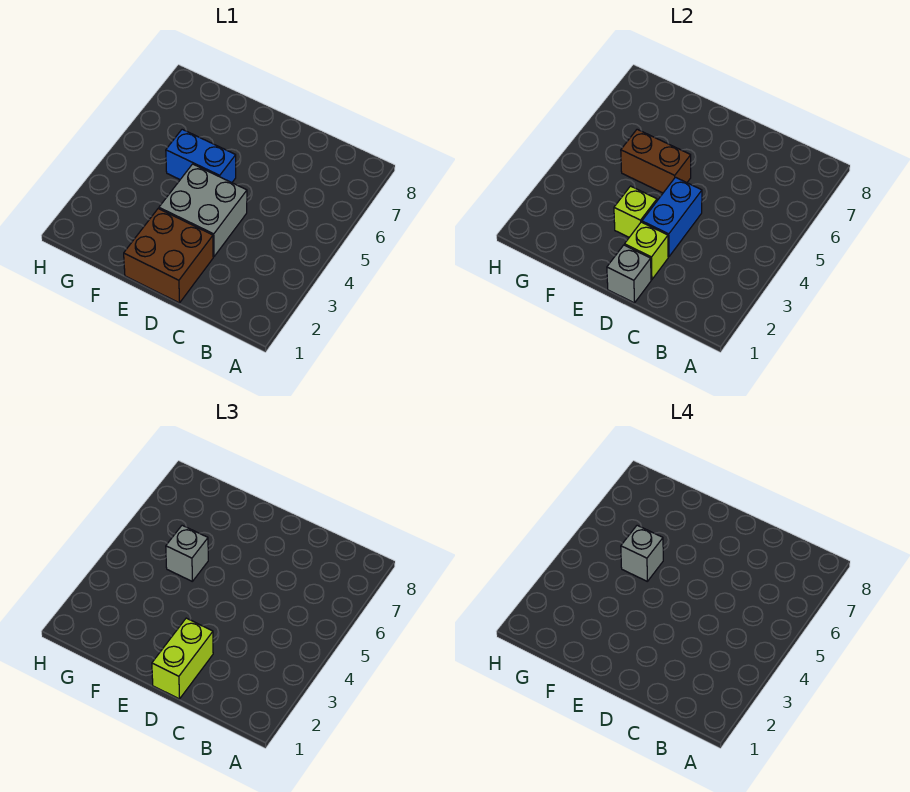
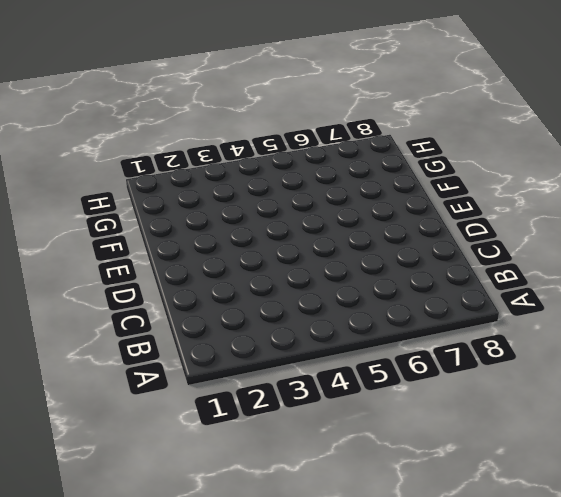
none -> brown brick D1:E2 level 1
none -> grey brick D3:E4 level 1

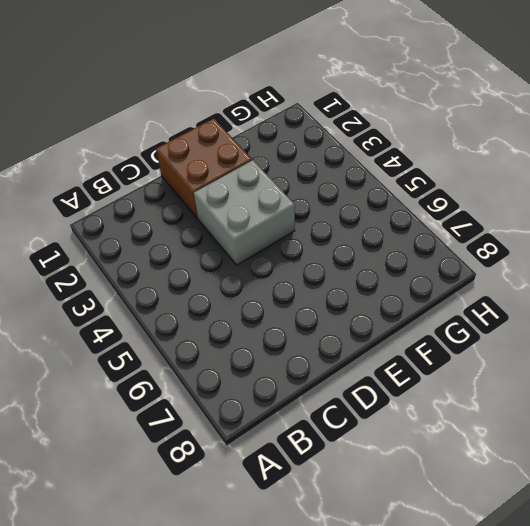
none -> blue brick E5:F5 level 1
none -> grey brick D1 level 2

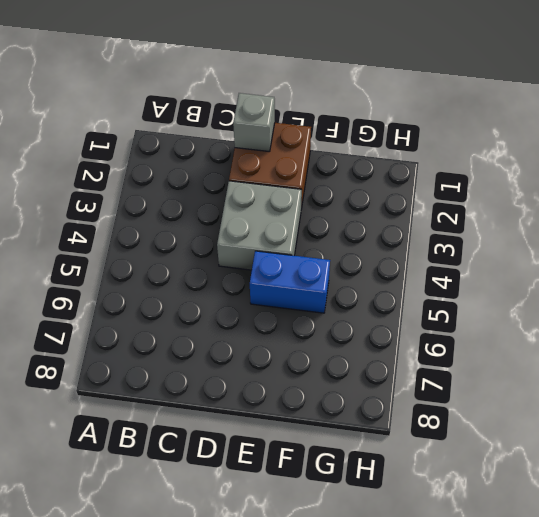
none -> lime brick D2 level 2
none -> blue brick D3:D4 level 2

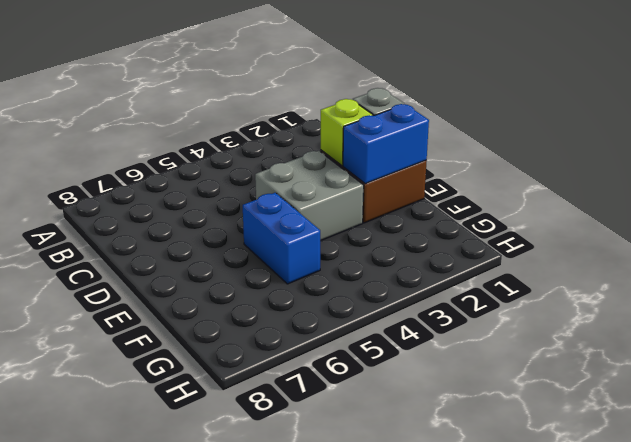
blue brick E1:E2 level 2 -> blue brick D3:D4 level 2
none -> lime brick E3 level 2
none -> brown brick E5:F5 level 2

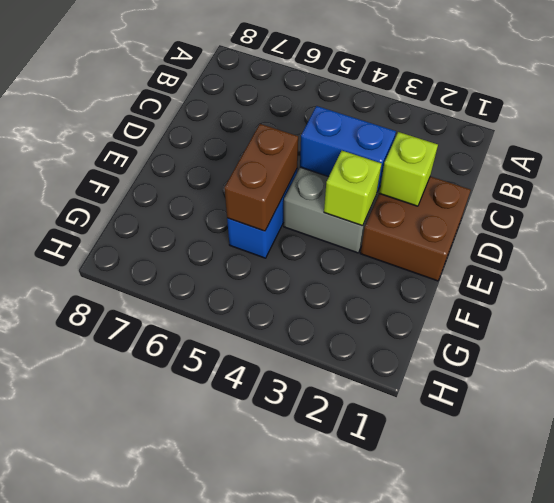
none -> grey brick D1 level 2
none -> lime brick D1:D2 level 3

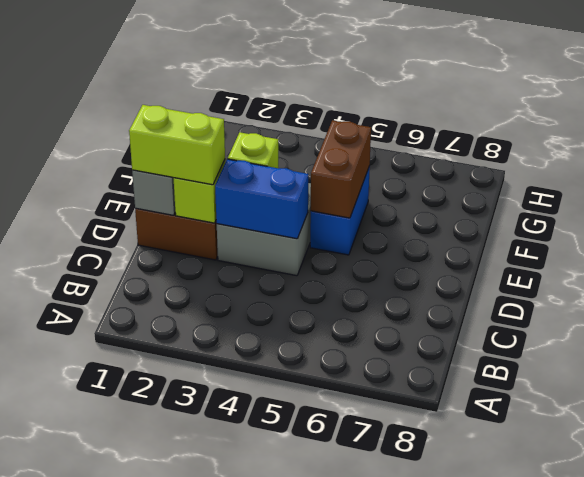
none -> grey brick F5 level 3
none -> grey brick F5 level 4

